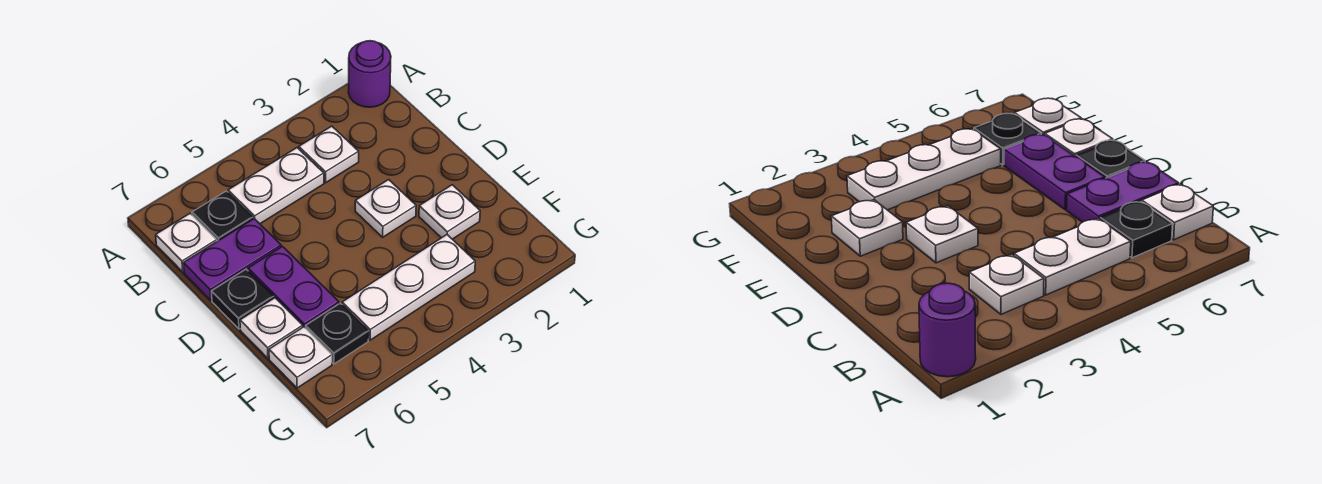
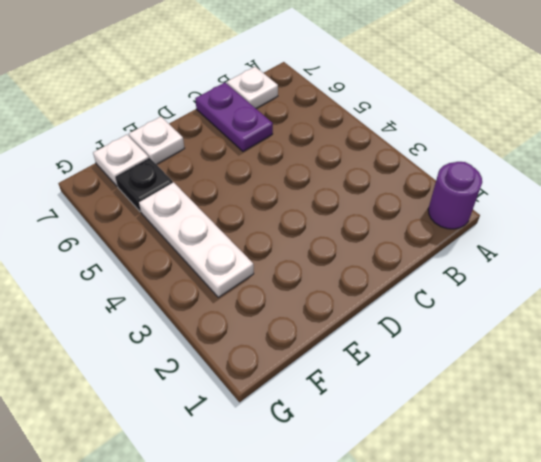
none -> white plate B3 level 1
none -> white plate B4:B5 level 1
none -> black plate B6 level 1

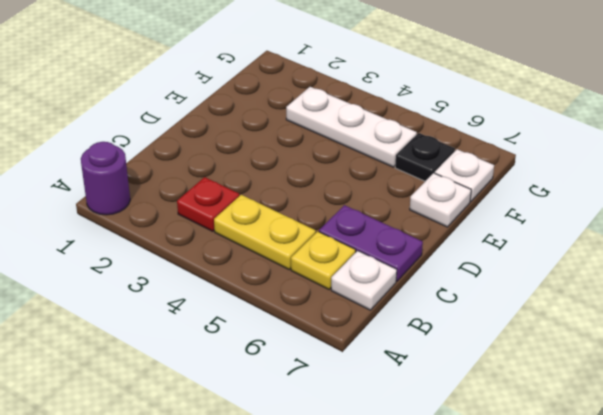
red plate B3 level 1 -> white plate B3 level 1
yellow plate B4:B5 level 1 -> white plate B4:B5 level 1
yellow plate B6 level 1 -> black plate B6 level 1
none -> white plate D3 level 1
none -> purple plate D6:E6 level 1
none -> black plate D7 level 1

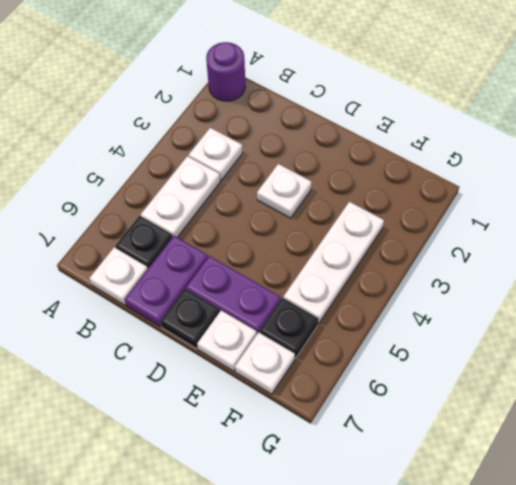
none -> white plate E2 level 1

